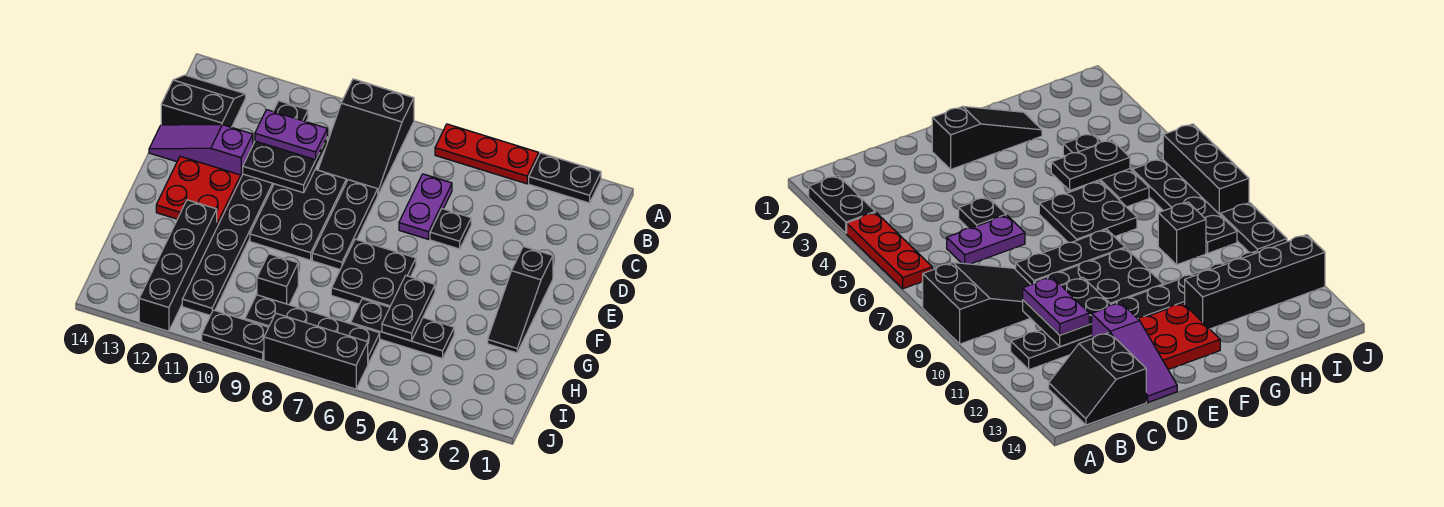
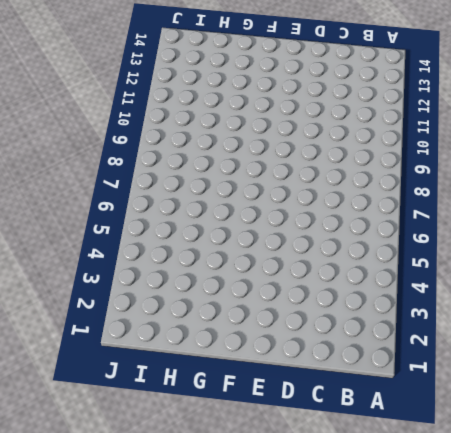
none -> black plate A2:A3 level 1
none -> red plate A4:A6 level 1
none -> black slope A8:C9 level 1 top A

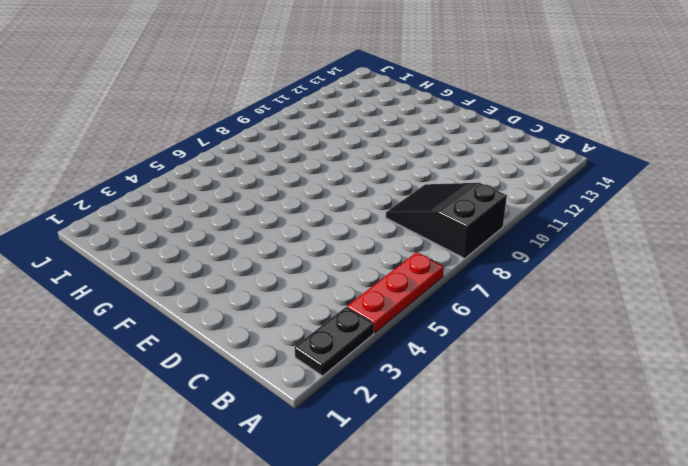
none -> black plate B11:I11 level 1
none -> black slope B13:C14 level 1 top C
none -> purple plate C6:D6 level 1

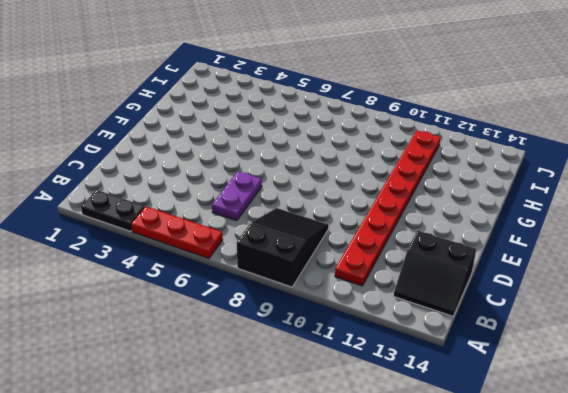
red plate B11:I11 level 1 -> black plate B11:I11 level 1
none -> black plate D5 level 1
none -> black plate D8:F8 level 1
none -> black plate D9:F10 level 1

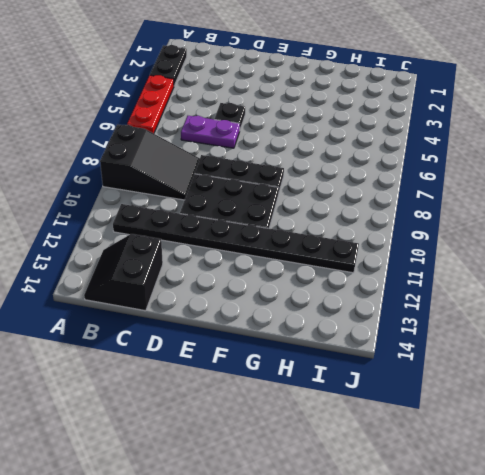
none -> purple slope D12:D14 level 1 top 12
none -> black slope E2:G2 level 1 top E
none -> red plate E12:F13 level 1

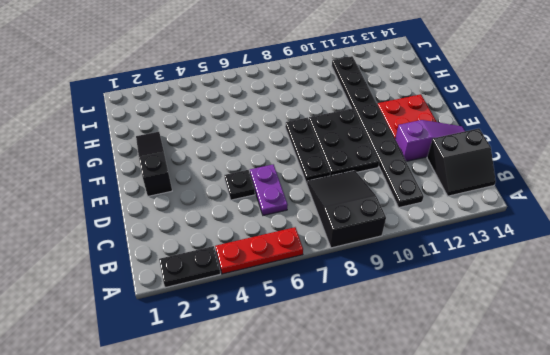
none -> black plate F6:G7 level 1
none -> black brick G12:J12 level 1
none -> black plate H4:H6 level 1

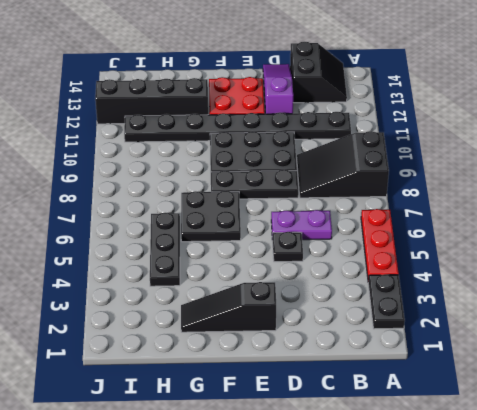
none -> black brick H9 level 1
none -> black plate I6:I9 level 1
none -> black brick J6:J8 level 1

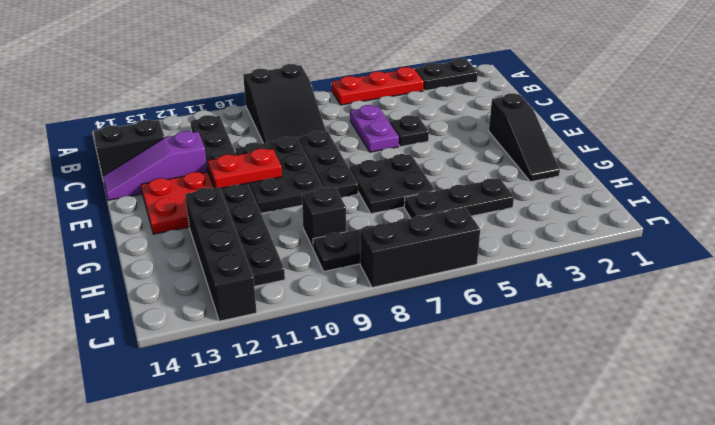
red plate E10:E11 level 2 -> none
none -> black plate J9:J10 level 1
none -> black plate C10:D11 level 2
none -> black plate G5:H5 level 2

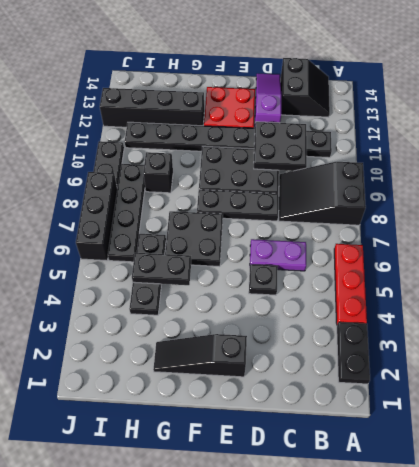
none -> purple plate C10:C11 level 3

